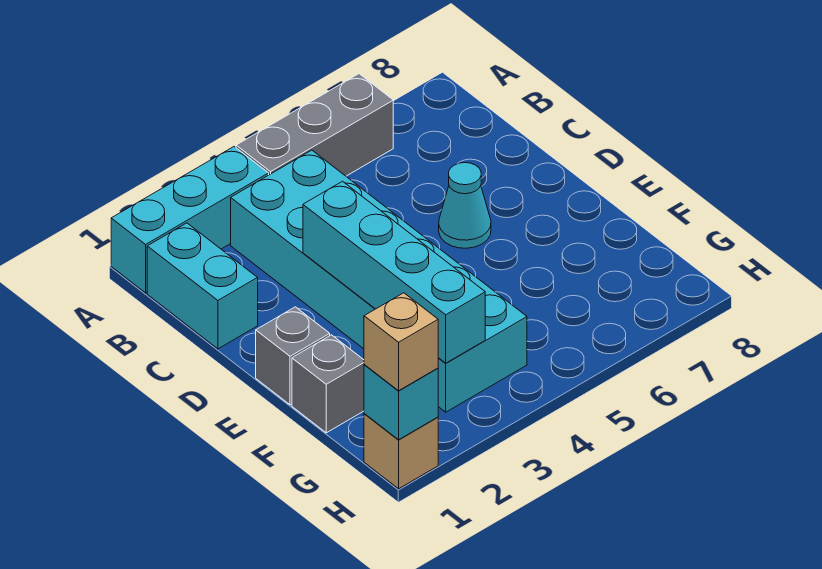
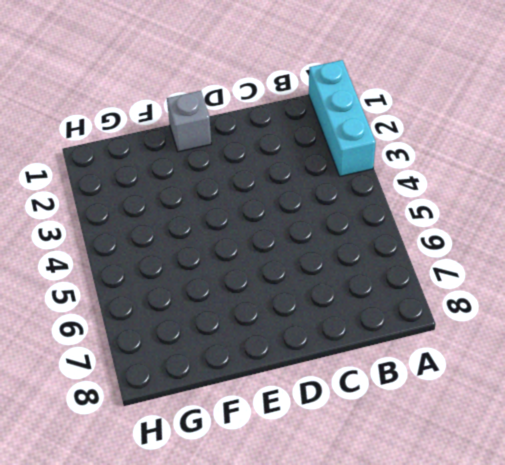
none -> grey brick A4:A6 level 1
none -> cyan brick B1:C1 level 1

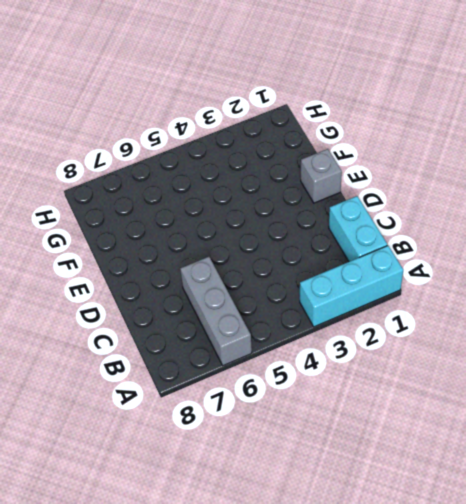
grey brick A6:C6 level 1 -> grey brick A4:A6 level 1
none -> cyan brick B3:G4 level 1
none -> cyan cone D6 level 1

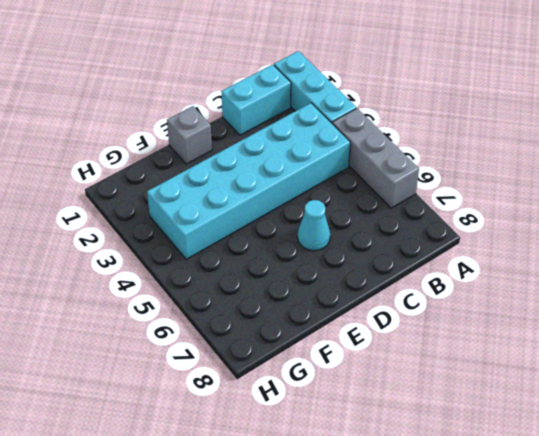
none -> grey brick F1 level 1
none -> tan brick H1 level 1

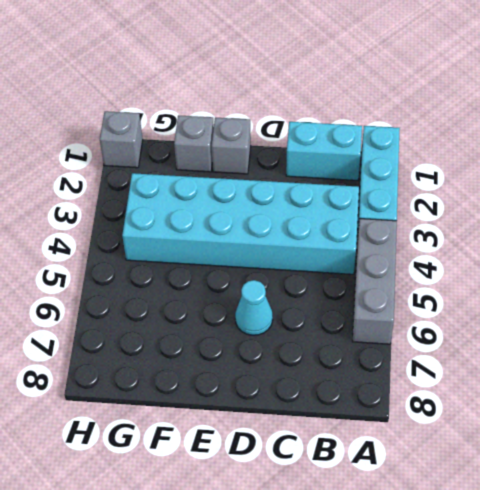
grey brick H1 level 1 -> tan brick H1 level 1
none -> cyan brick D3:G3 level 2
none -> cyan brick H1 level 2

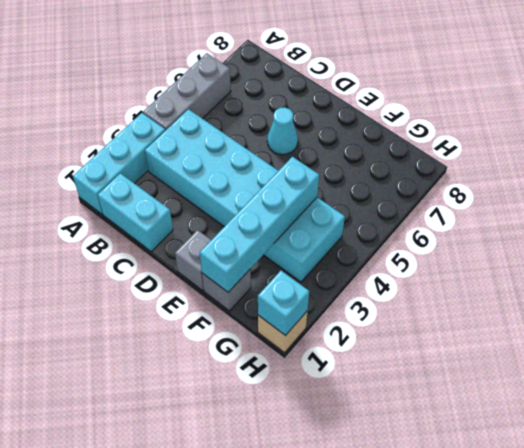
cyan brick F1:F4 level 2 -> cyan brick D3:G3 level 2
none -> tan brick H1 level 3

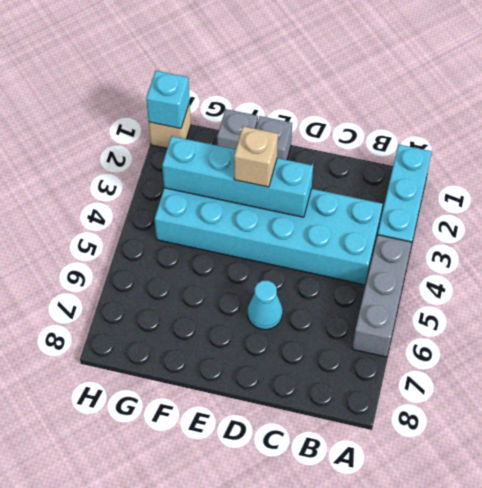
tan brick E3 level 3 -> tan brick H1 level 3
none -> cyan brick B1:C1 level 1

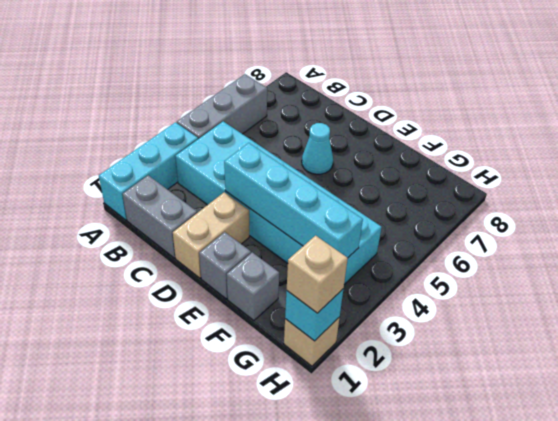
grey brick B1:C1 level 1 -> cyan brick B1:C1 level 1
tan brick D1:D2 level 1 -> none

